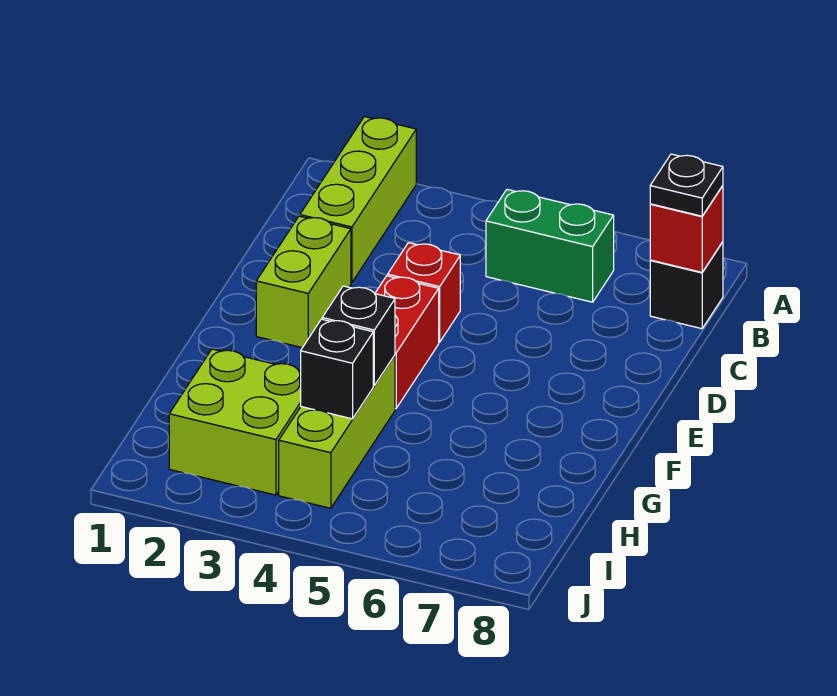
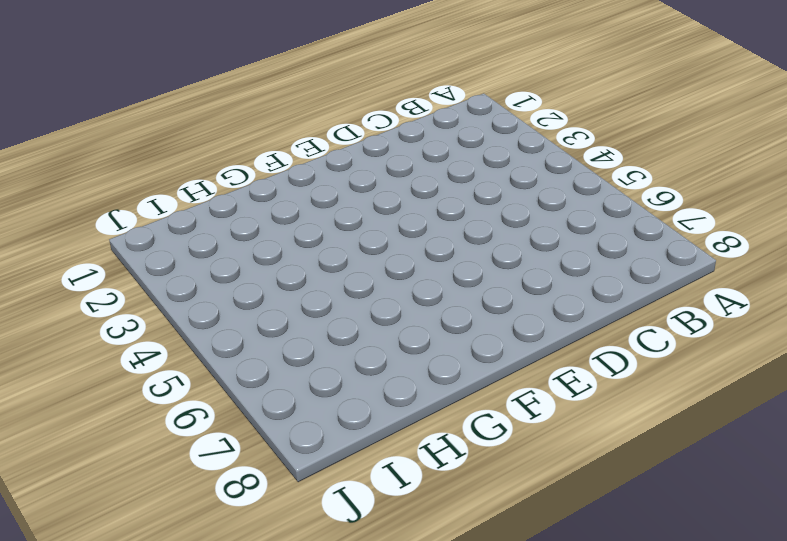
none -> lime brick A2:C2 level 1
none -> green brick B5:B6 level 1
none -> black brick B8 level 1

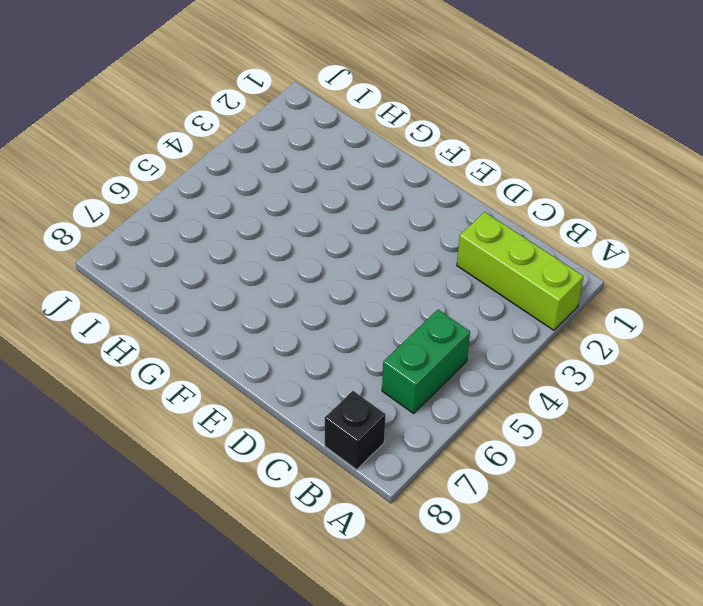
none -> lime brick D2:E2 level 1
none -> red brick D4 level 1
none -> red brick E4:F4 level 1

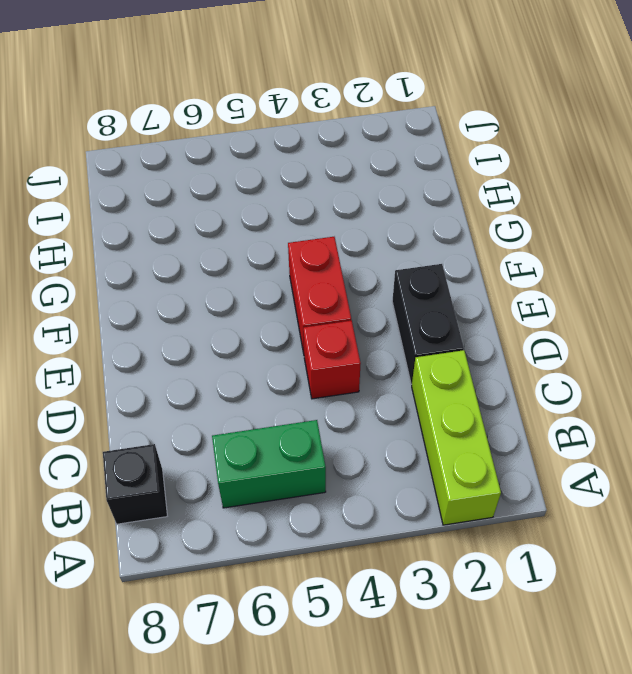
black brick D2:E2 level 1 -> lime brick D2:E2 level 1
none -> lime brick G4:I4 level 1
none -> lime brick H2:I3 level 1
none -> red brick B8 level 2

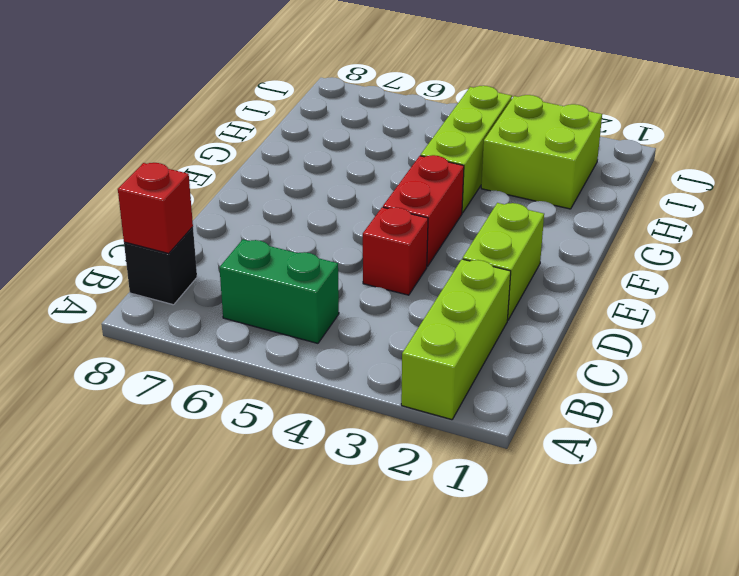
none -> black brick G4 level 2
none -> black brick H4 level 2
none -> black plate B8 level 3

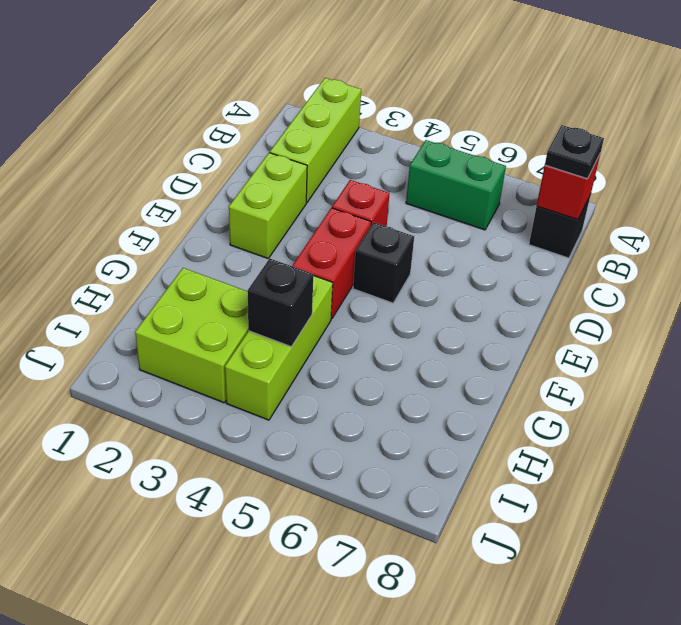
black brick E5 level 1 -> black brick G4 level 2

